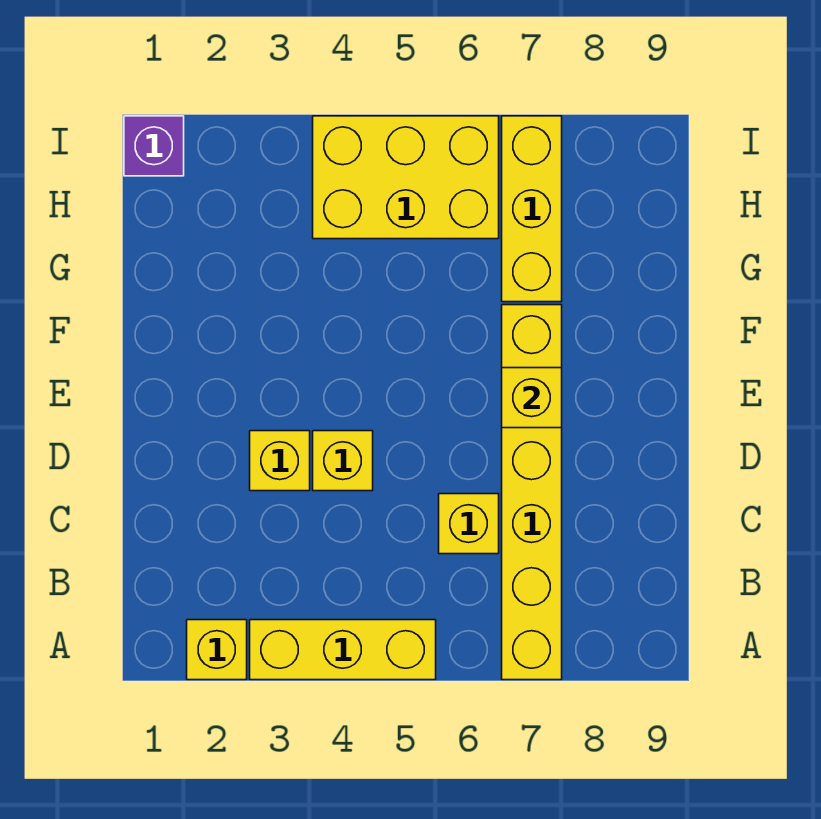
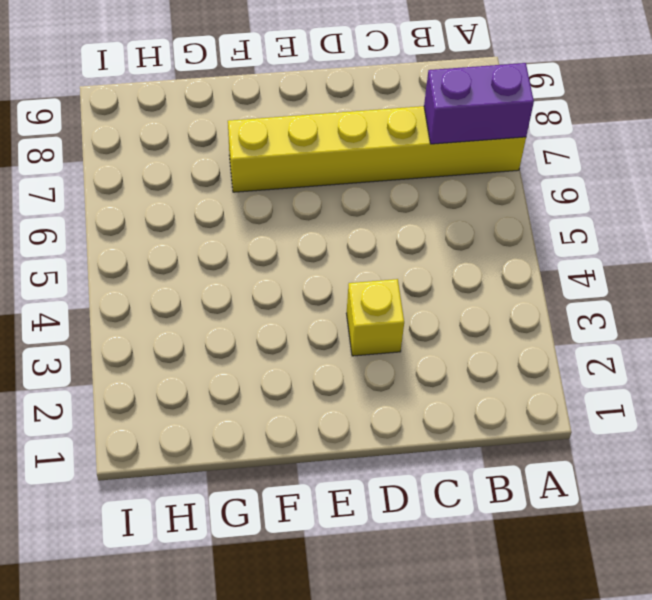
purple brick A7:B7 level 2 -> none
none -> yellow brick A2 level 1
none -> yellow brick A3:A5 level 1

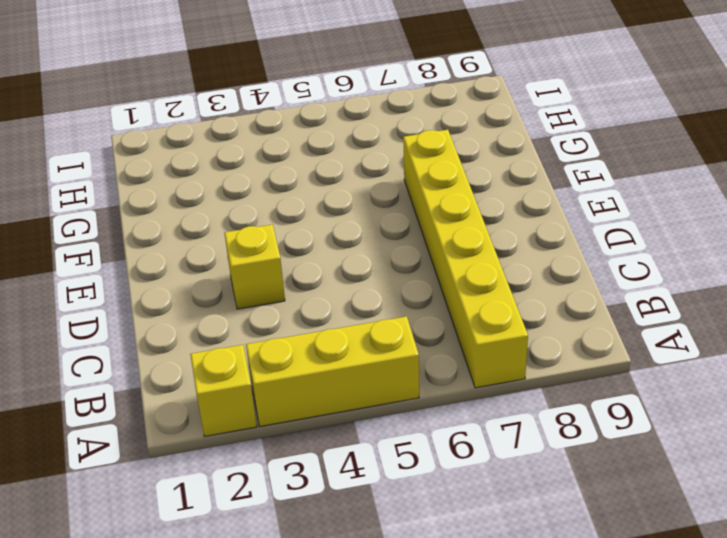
none -> yellow brick C6 level 1
none -> yellow brick D4 level 1

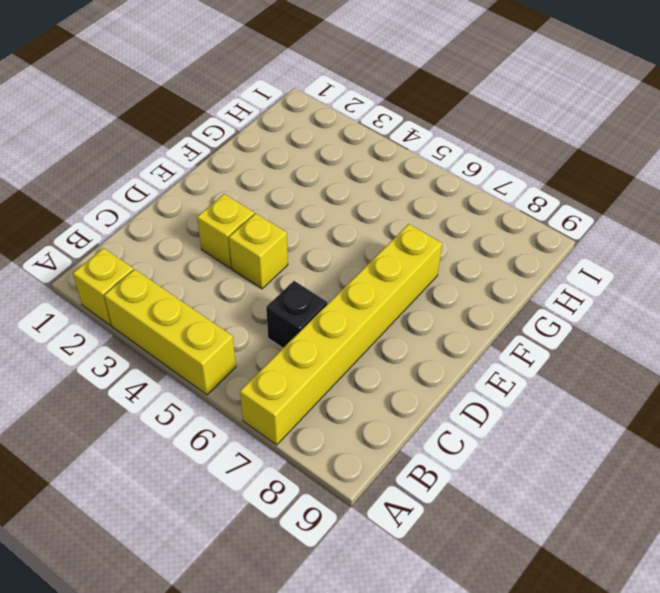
black brick C6 level 1 -> yellow brick C6 level 1
none -> yellow brick G7:I7 level 1
none -> yellow brick H4:I6 level 1

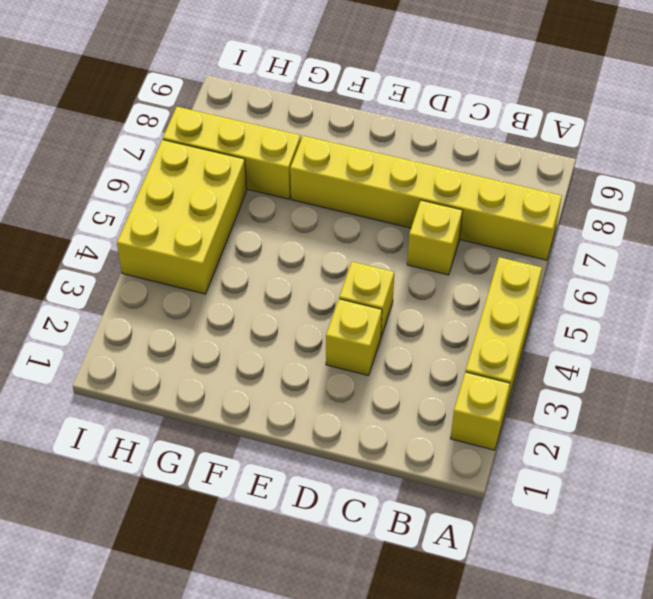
none -> purple brick I1 level 1
none -> yellow brick E7 level 2

